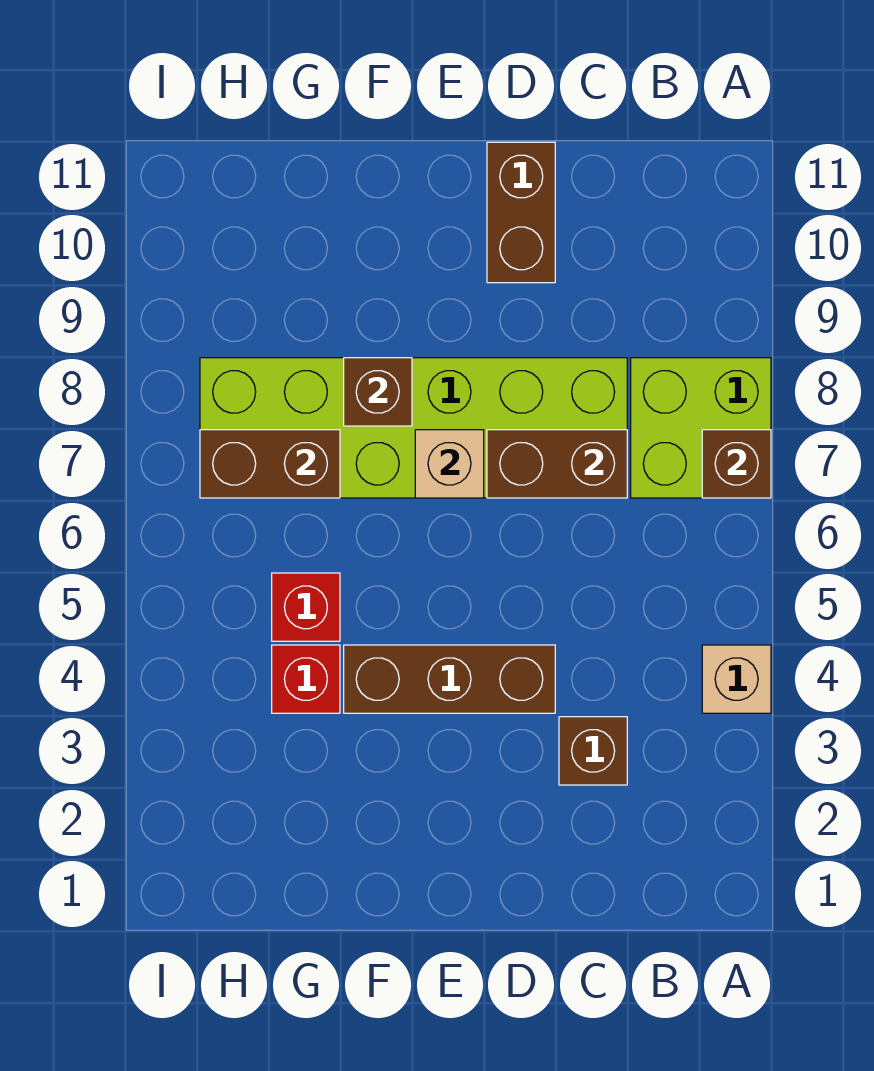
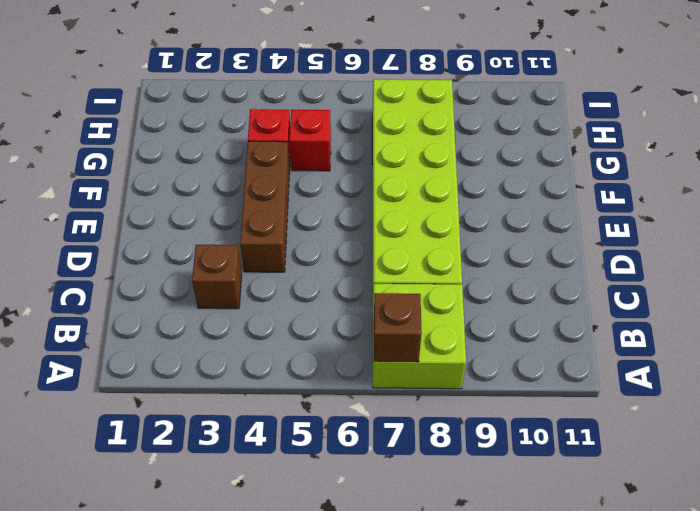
none -> tan brick A4 level 1
none -> brown brick D10:D11 level 1
none -> brown brick C7:D7 level 2

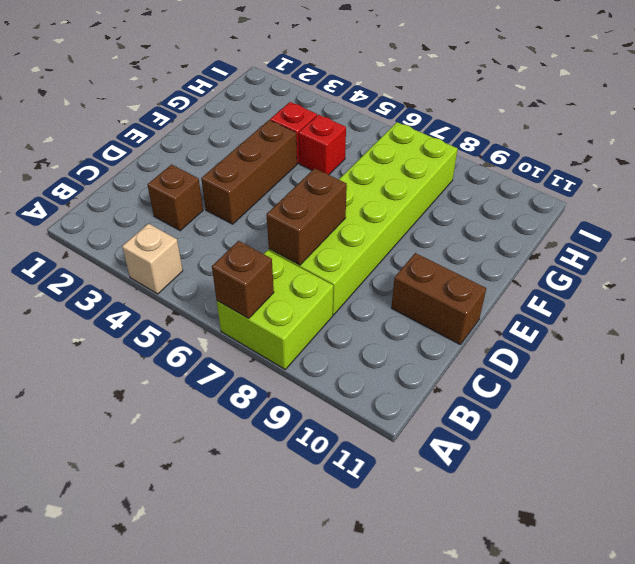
none -> tan brick E7 level 2
none -> brown brick F8 level 2
none -> brown brick G7:H7 level 2

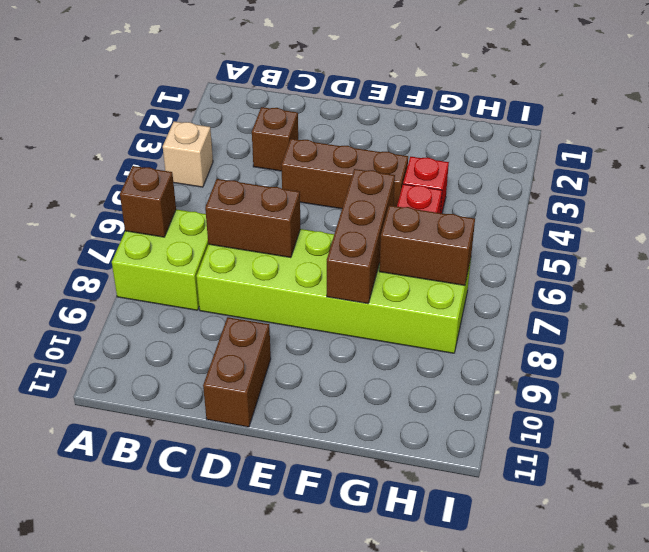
brown brick F6:F8 level 2 -> brown brick F8 level 2
none -> tan brick E7 level 2

